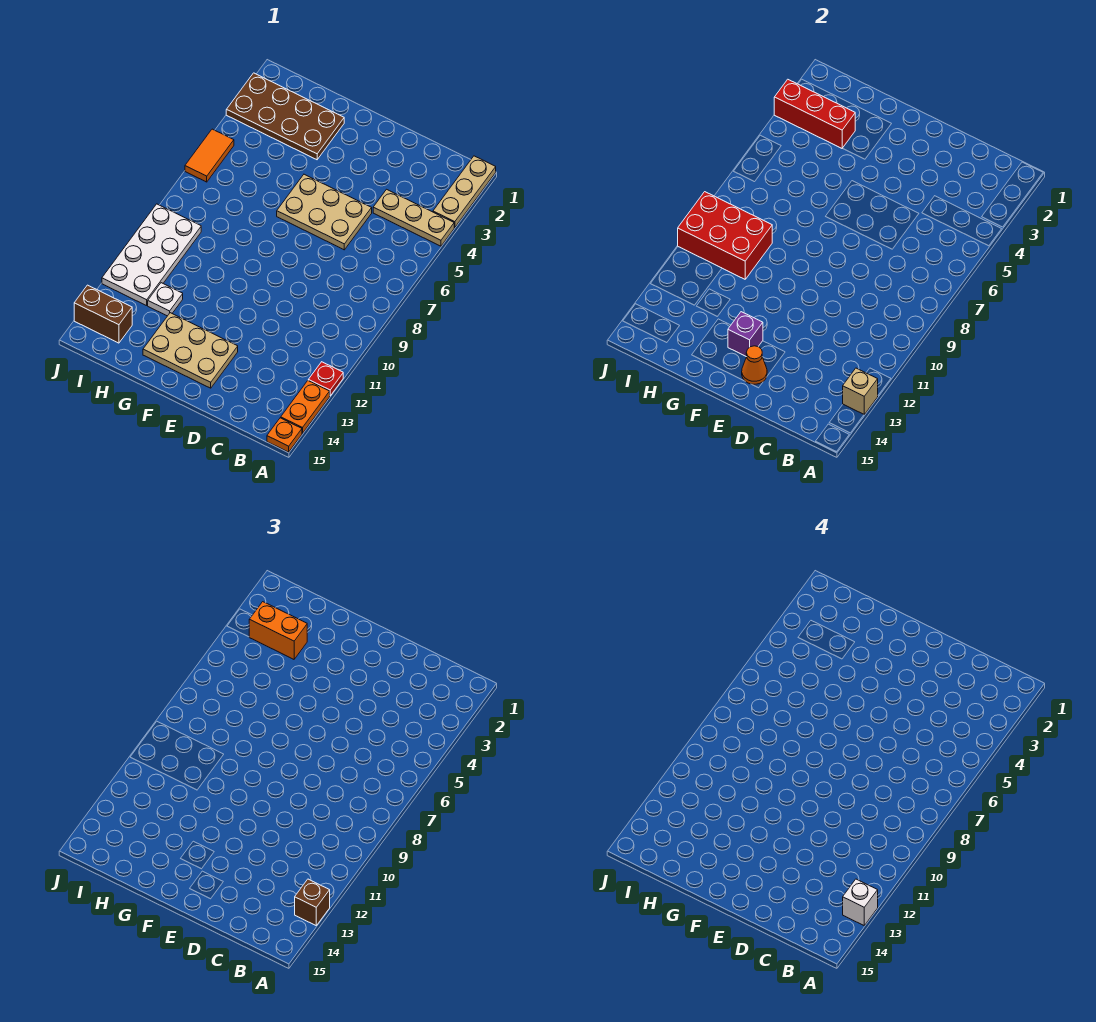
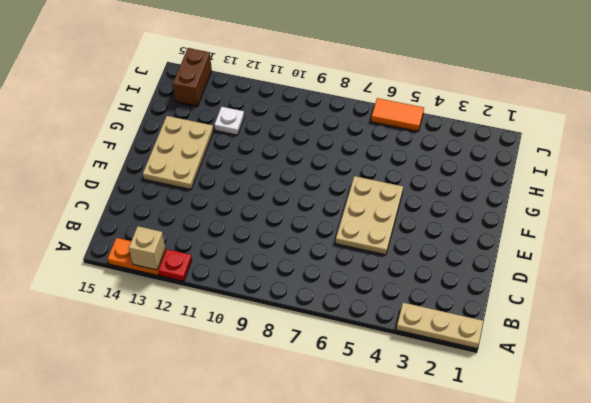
none -> tan plate A4:C4 level 1
none -> orange plate A15 level 1
none -> brown plate G2:J3 level 1

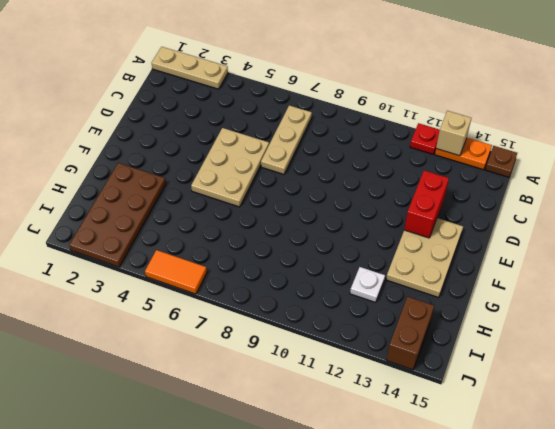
brown plate A15 level 1 -> orange plate A15 level 1
tan plate B7:D7 level 1 -> tan plate A4:C4 level 1
red brick D13:E13 level 2 -> none
none -> white plate I9:J12 level 1
none -> orange cone E14 level 2
none -> purple brick F13 level 2

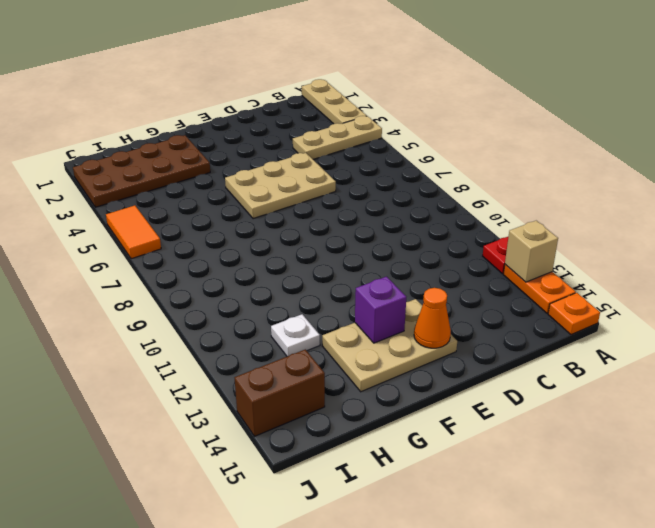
none -> white plate I9:J12 level 1
none -> red brick H3:J3 level 2
none -> red brick H9:J10 level 2

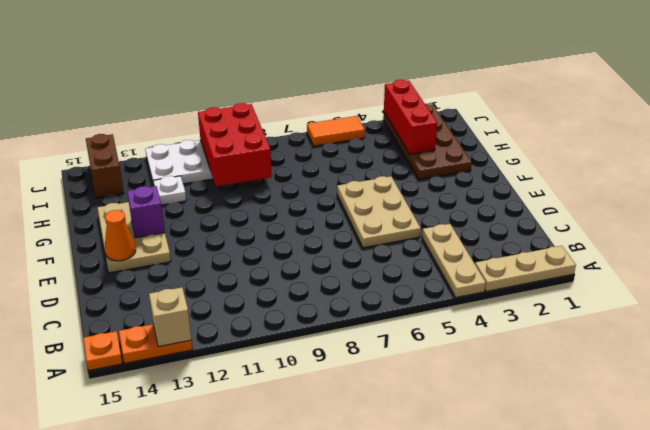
none -> red plate A12 level 1
none -> brown brick A13 level 3
none -> orange brick H3:I3 level 3

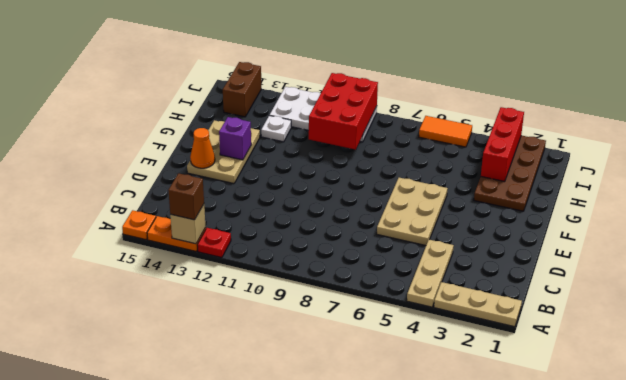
none -> orange brick H3:I3 level 3
none -> white brick A13 level 4

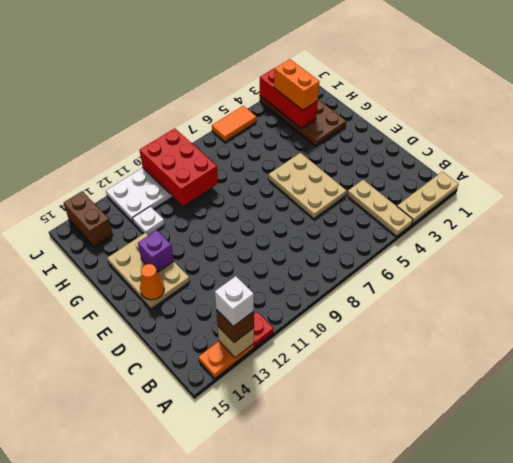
none -> orange plate A15 level 1

